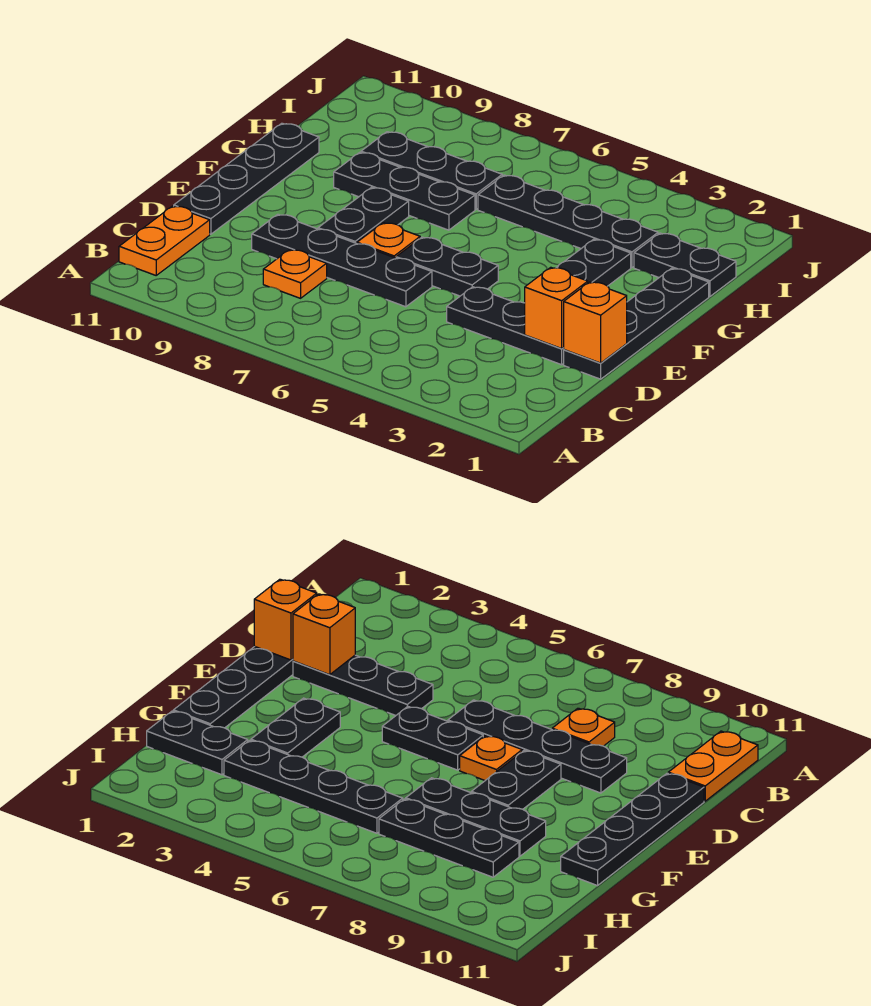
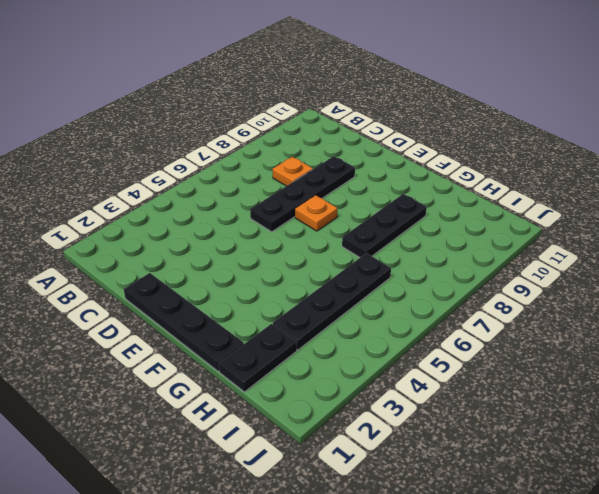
none -> orange plate B11:C11 level 1
none -> black plate D2:D4 level 1
none -> black plate D11:G11 level 1

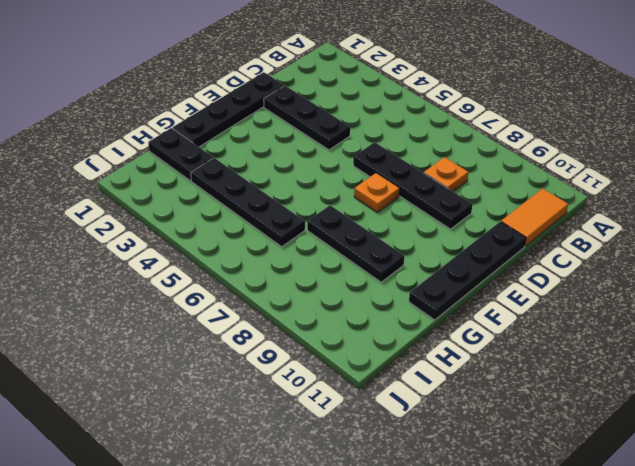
orange tile B11:C11 level 1 -> orange plate B11:C11 level 1
none -> black plate E5:E6 level 1
none -> black plate E8:F8 level 1
none -> black plate F3:G3 level 1

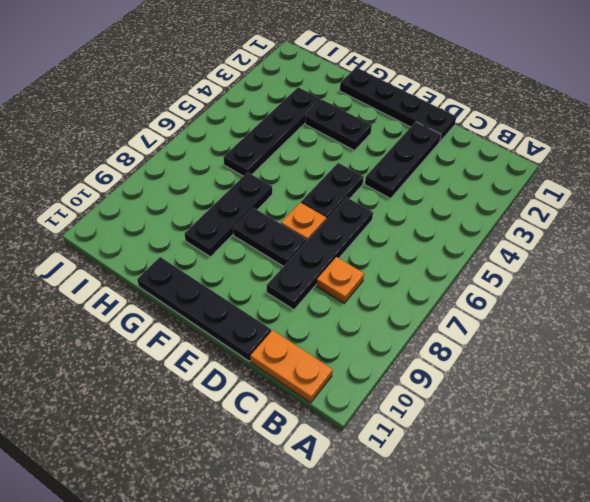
none -> black plate H1:H2 level 1
none -> black plate H7:H9 level 1
none -> orange brick D1 level 2

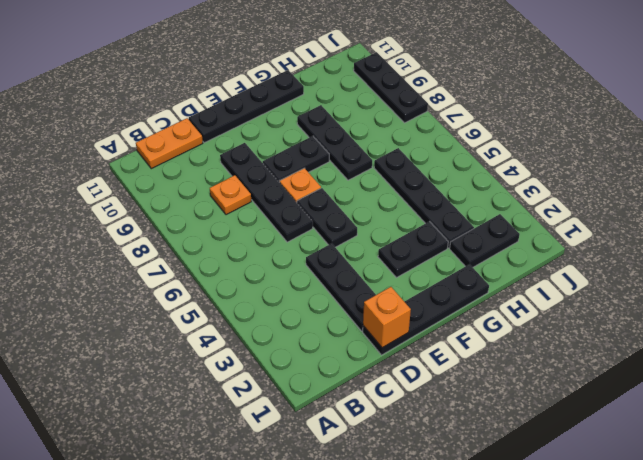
black plate H2:I2 level 1 -> black plate H1:H2 level 1
black plate J8:J10 level 1 -> black plate H7:H9 level 1
none -> orange brick D2 level 2

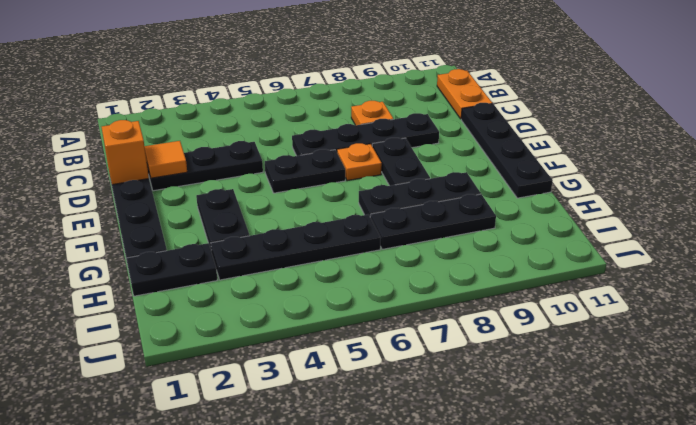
orange tile D2 level 2 -> orange brick D2 level 2

